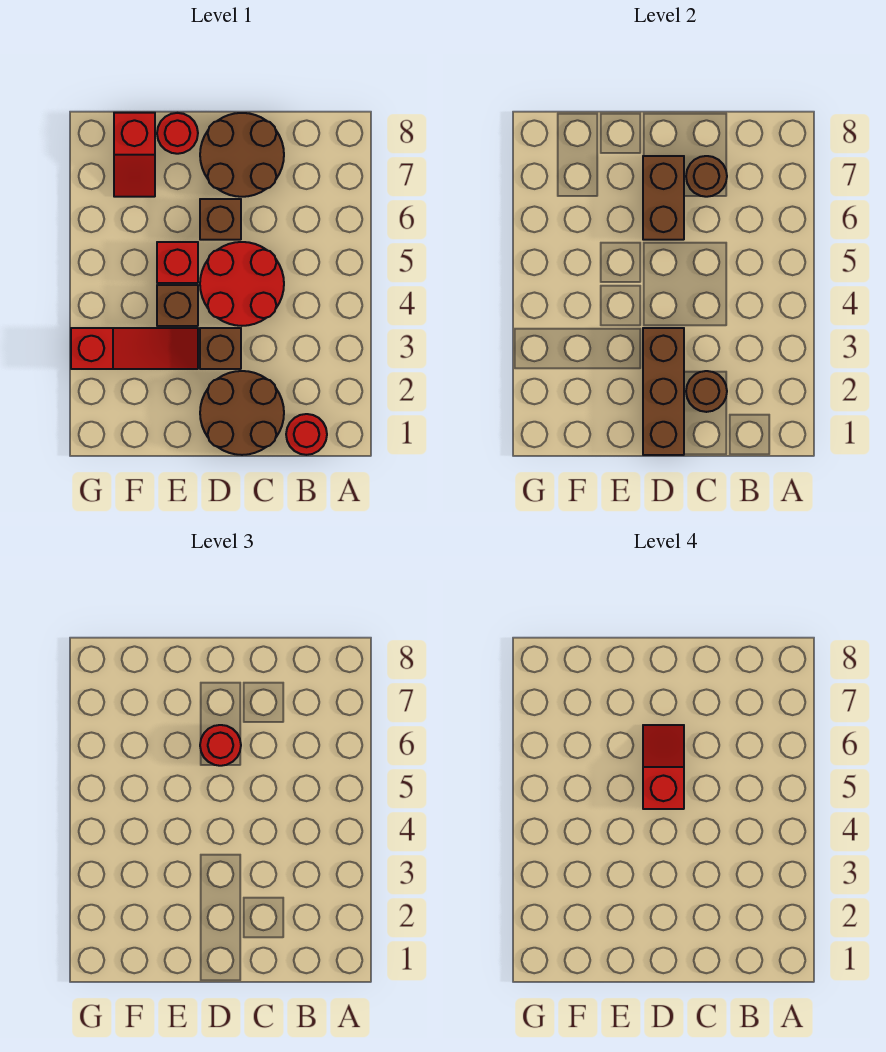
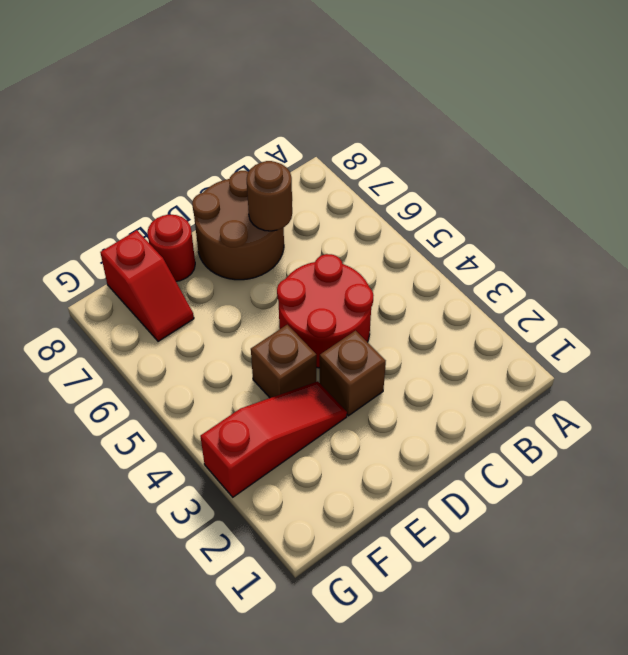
none -> red round brick B1 level 1
none -> brown round brick C1:D2 level 1
none -> brown brick D6 level 1

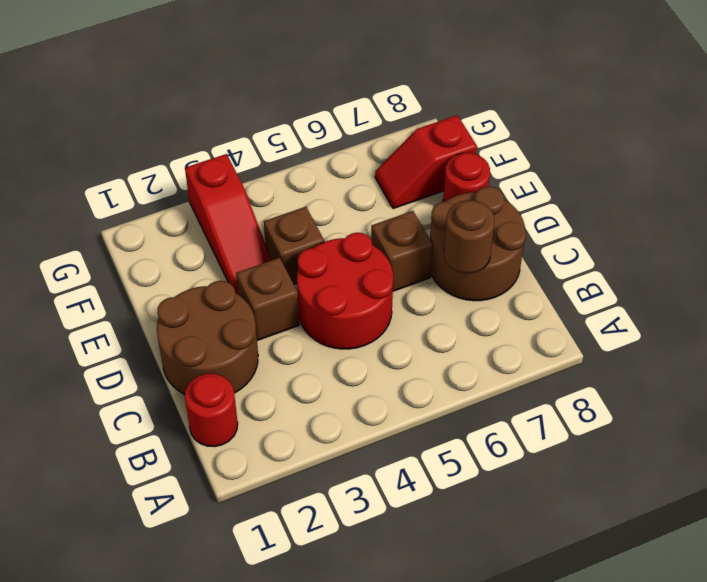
none -> red brick E5 level 1
none -> brown round brick C2 level 2
none -> brown brick D1:D3 level 2

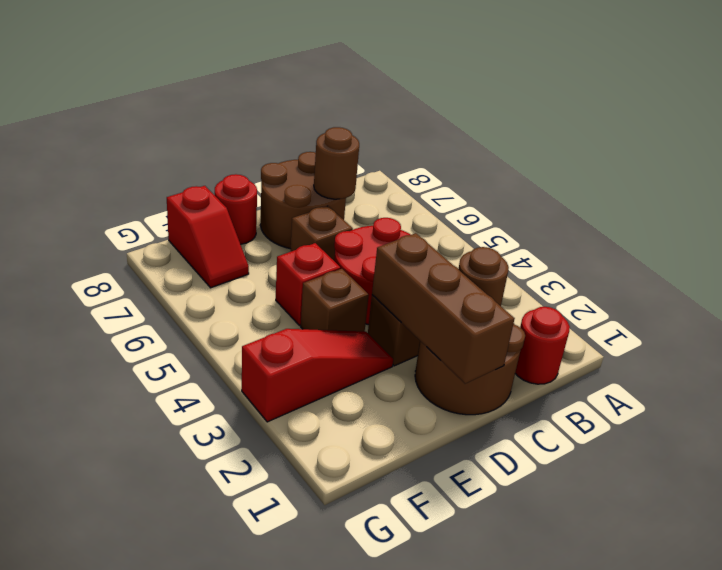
none -> brown brick D6:D7 level 2
none -> red round brick D6 level 3
none -> red slope D5:D6 level 4 top 5

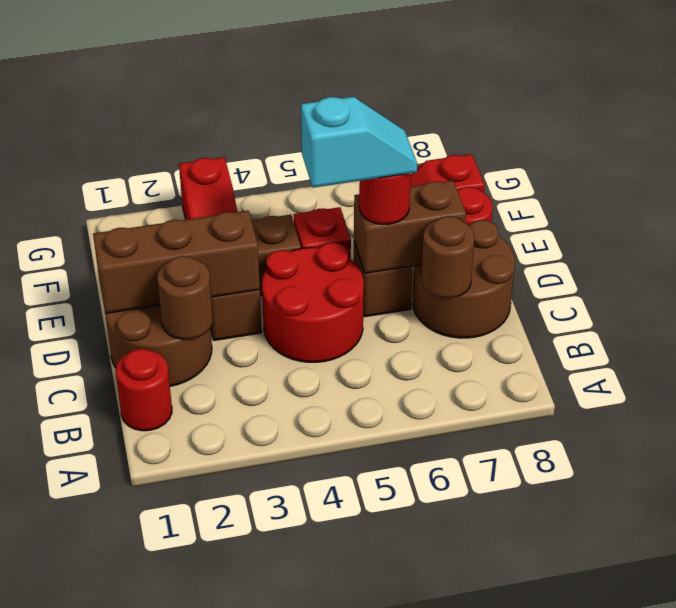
cyan slope D5:D6 level 4 top 5 -> red slope D5:D6 level 4 top 5

